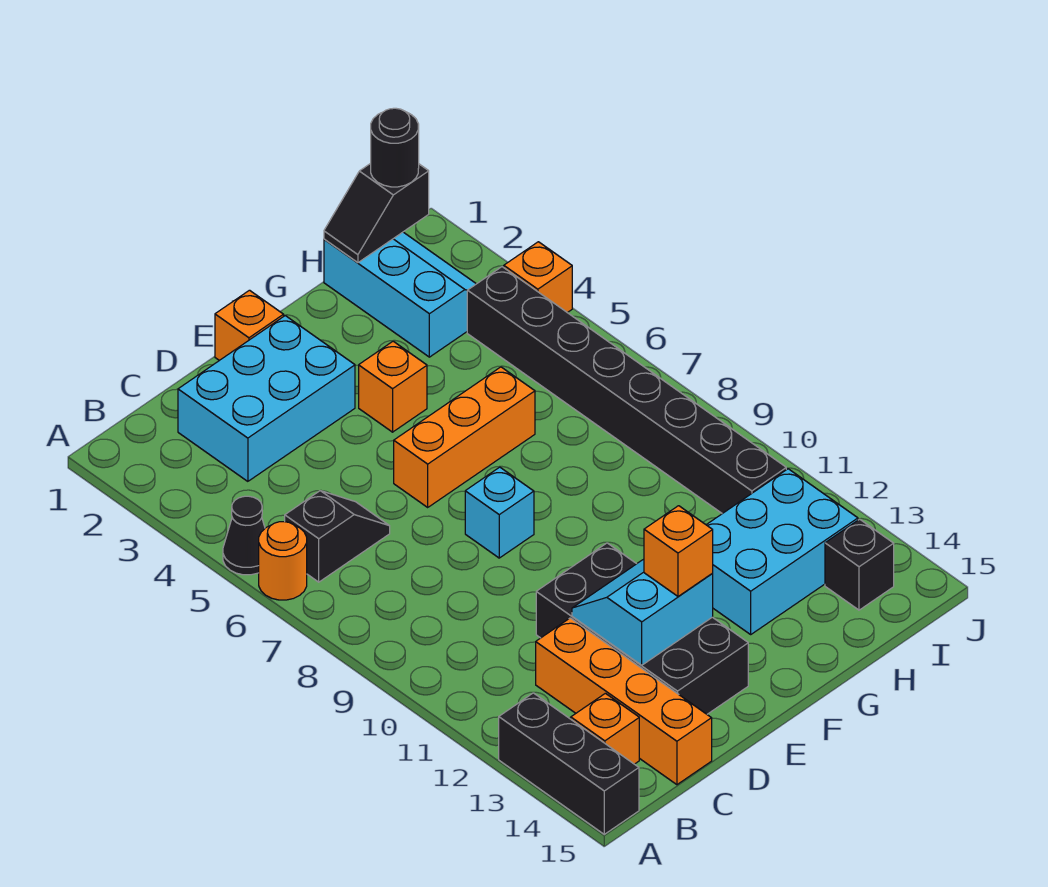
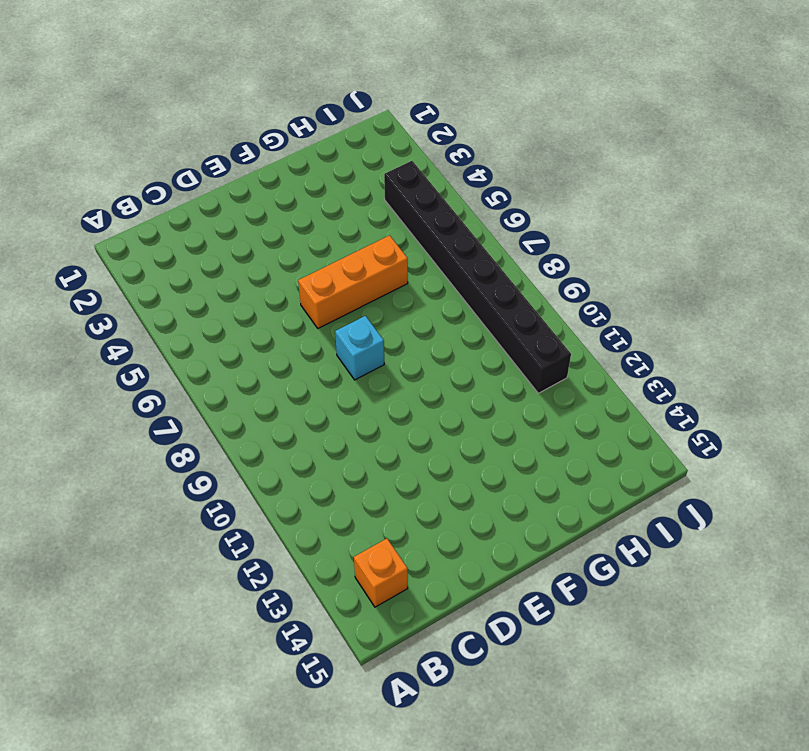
none -> black cone A5 level 1
none -> orange round brick A6 level 1
none -> black brick A13:A15 level 1

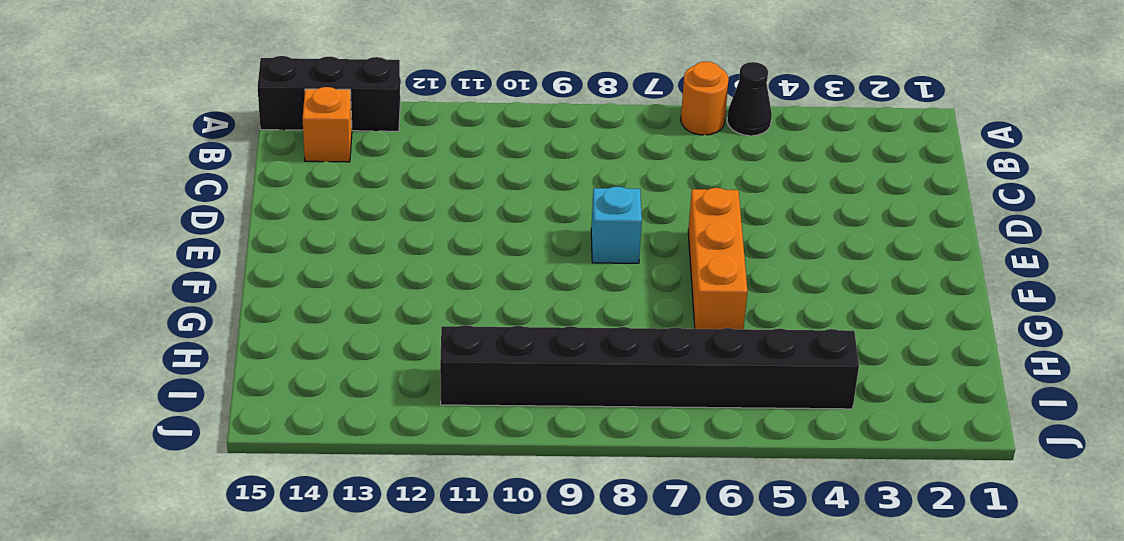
none -> black slope B6:C6 level 1 top B
none -> cyan brick C2:E3 level 1
none -> orange brick C12:C15 level 1

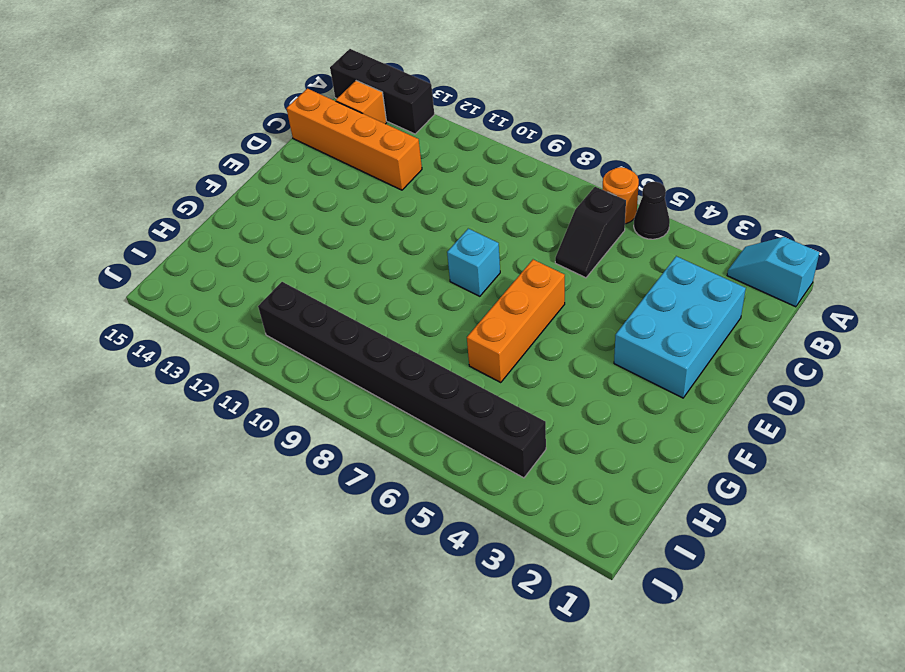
cyan slope A1:A2 level 1 top 1 -> none
none -> black brick D11:E14 level 1
none -> orange brick E1 level 1
none -> orange brick F4 level 1

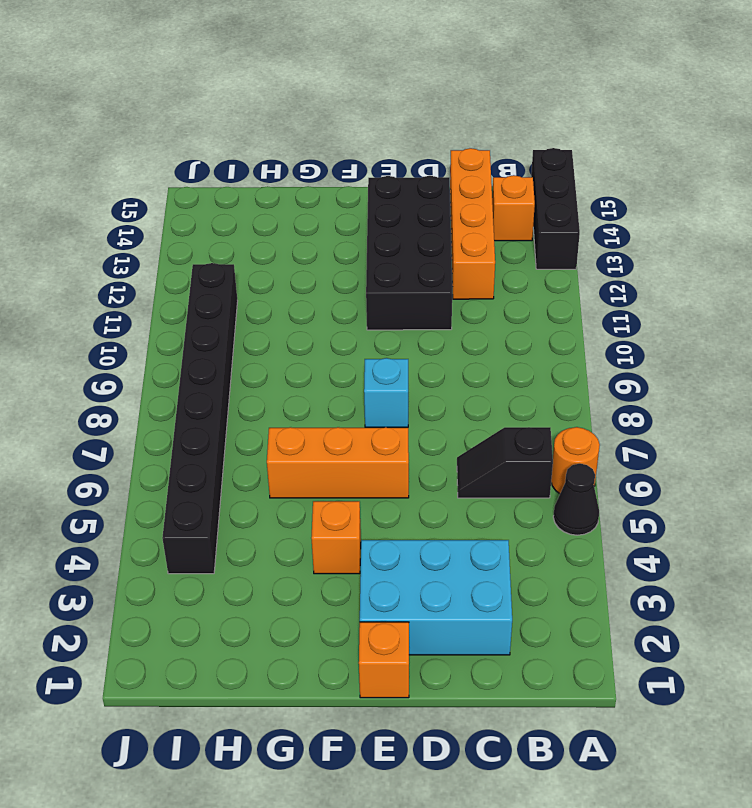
none -> cyan brick G12:I13 level 1
none -> cyan slope H1:I3 level 1 top H
none -> black brick I14 level 1

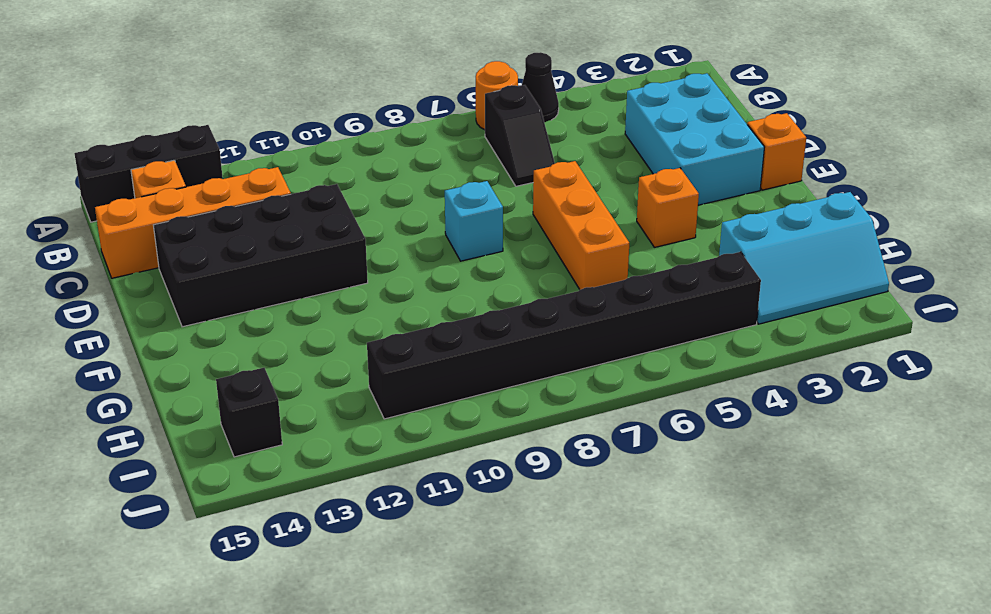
none -> cyan brick G12:I13 level 1
none -> orange brick J4 level 1
none -> cyan slope D12:E13 level 2 top 13

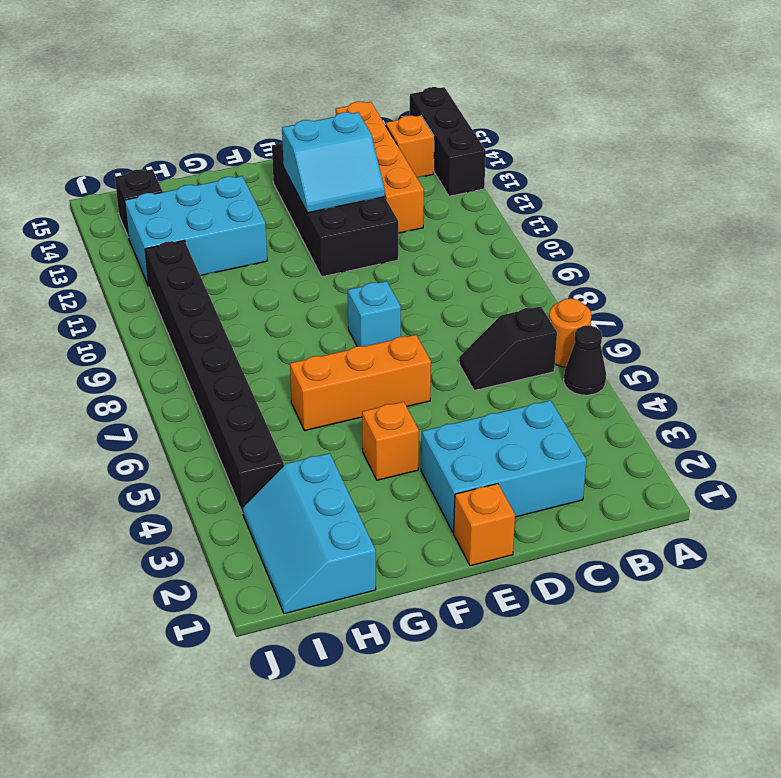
none -> orange brick J4 level 1
none -> black slope H1:I1 level 2 top I
none -> orange brick E13 level 3

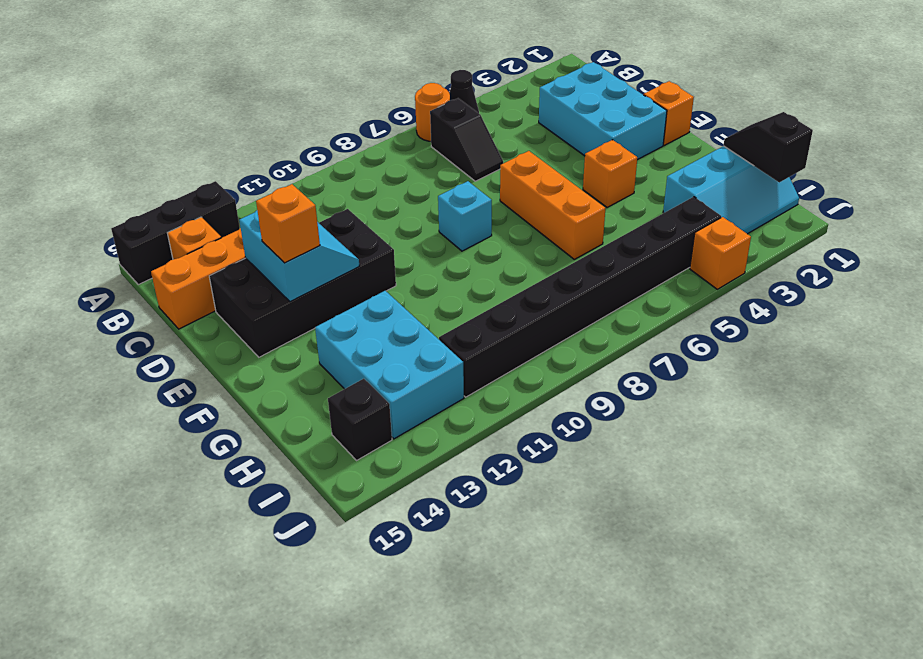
none -> black round brick I1 level 3

